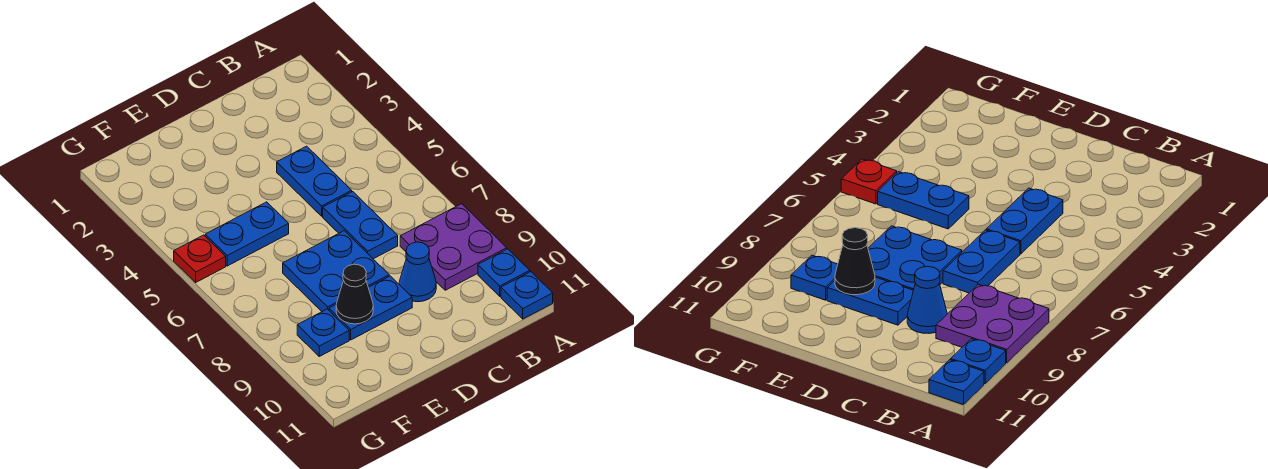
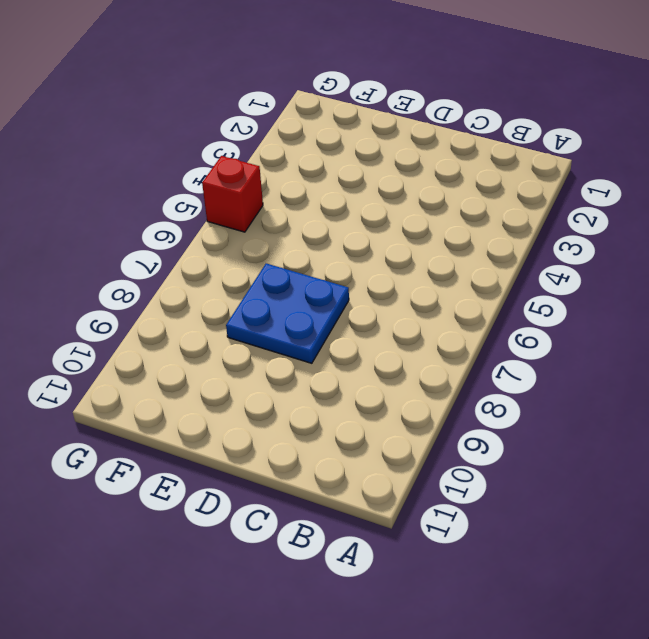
red brick G5 level 1 -> red plate G5 level 1
none -> purple plate A8:B9 level 1
none -> blue plate A10 level 1
none -> blue plate A11 level 1

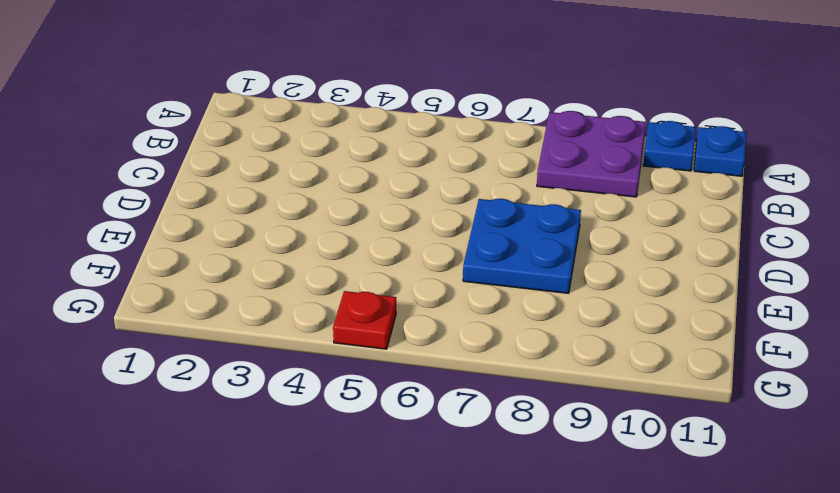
none -> blue plate C4:C5 level 1
none -> blue plate C6:C7 level 1
none -> blue cone C9 level 1

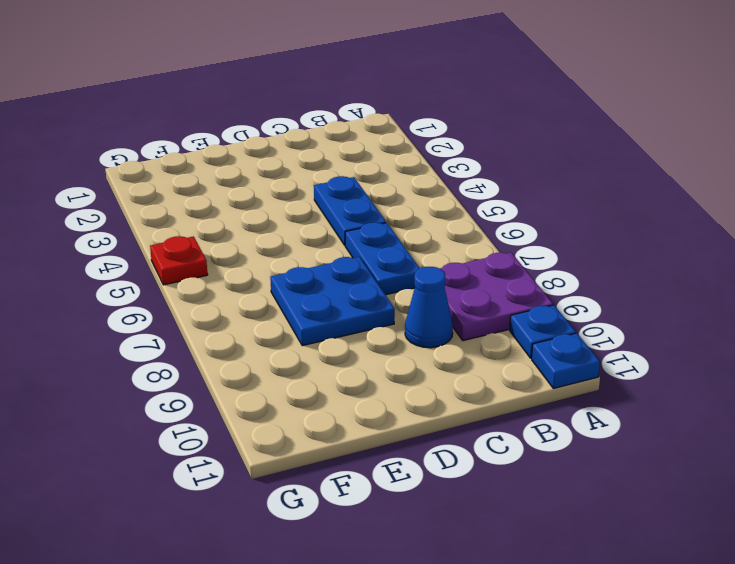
none -> blue plate D9:E9 level 1
none -> blue plate E5:F5 level 1
none -> blue plate F9 level 1

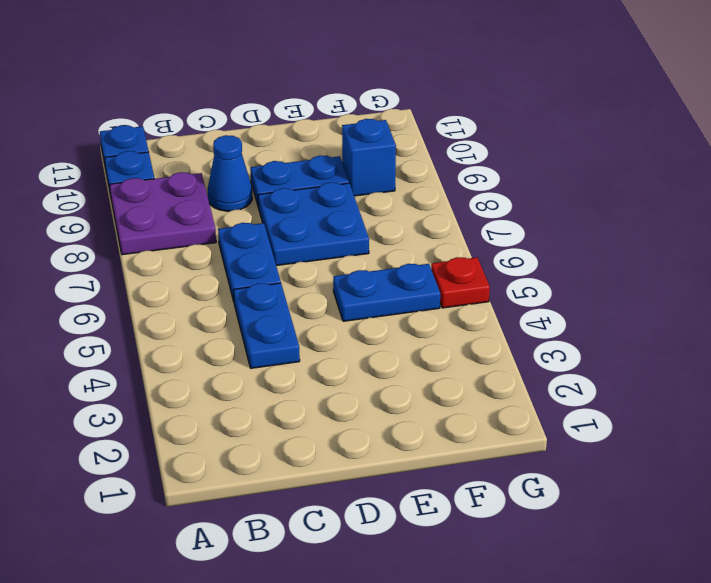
blue brick F9 level 1 -> blue plate F9 level 1
none -> black cone E9 level 2

